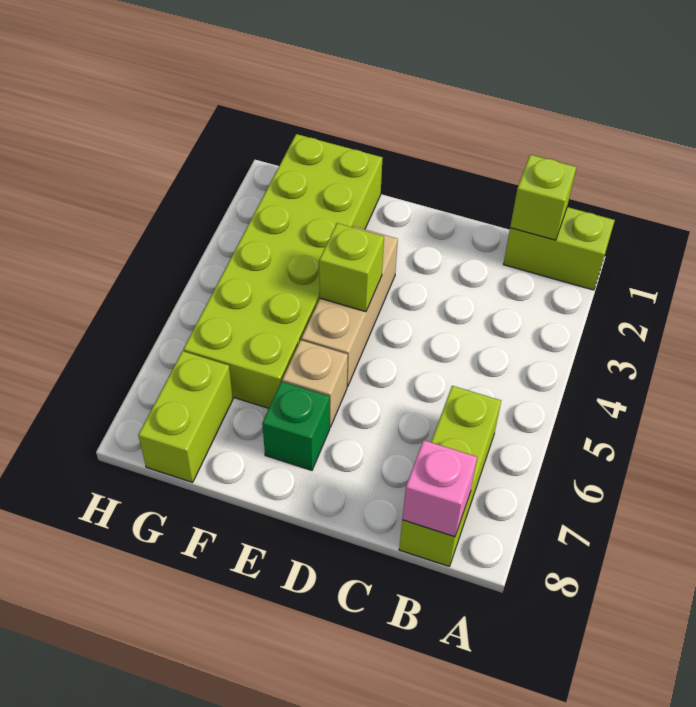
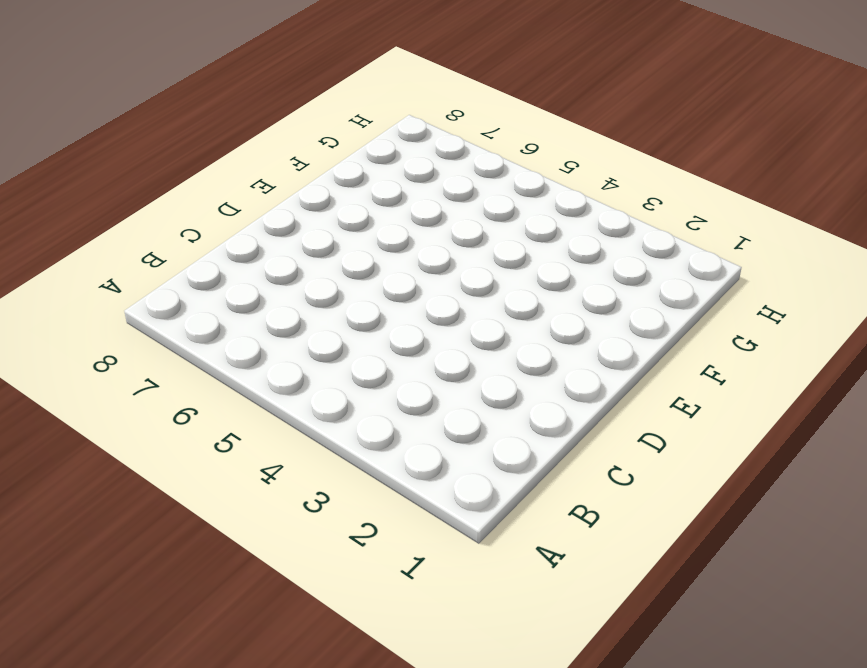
none -> lime brick A1:B1 level 1
none -> lime brick B6:B8 level 1

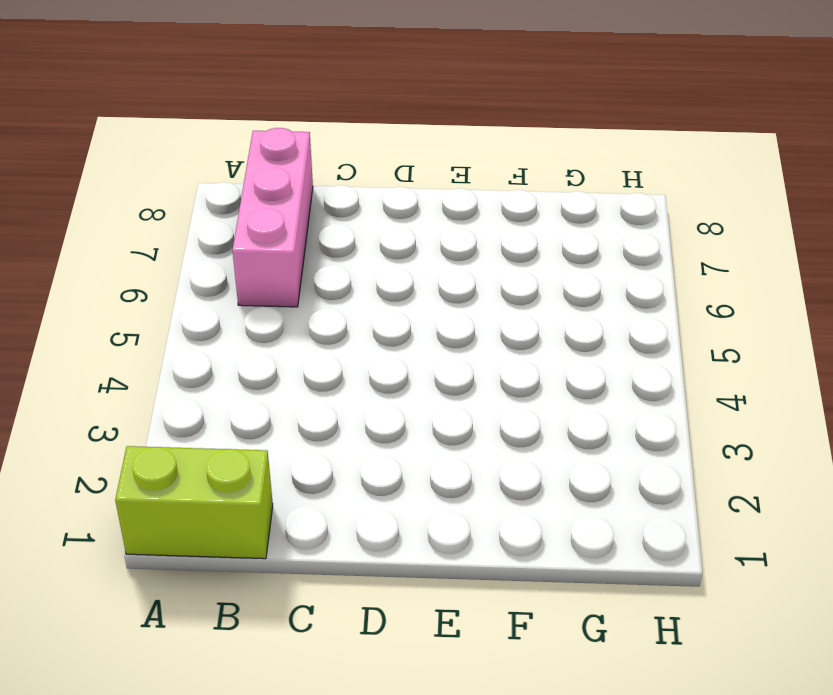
pink brick B6:B8 level 1 -> lime brick B6:B8 level 1
none -> tan brick E3:E5 level 1
none -> tan brick E6 level 1

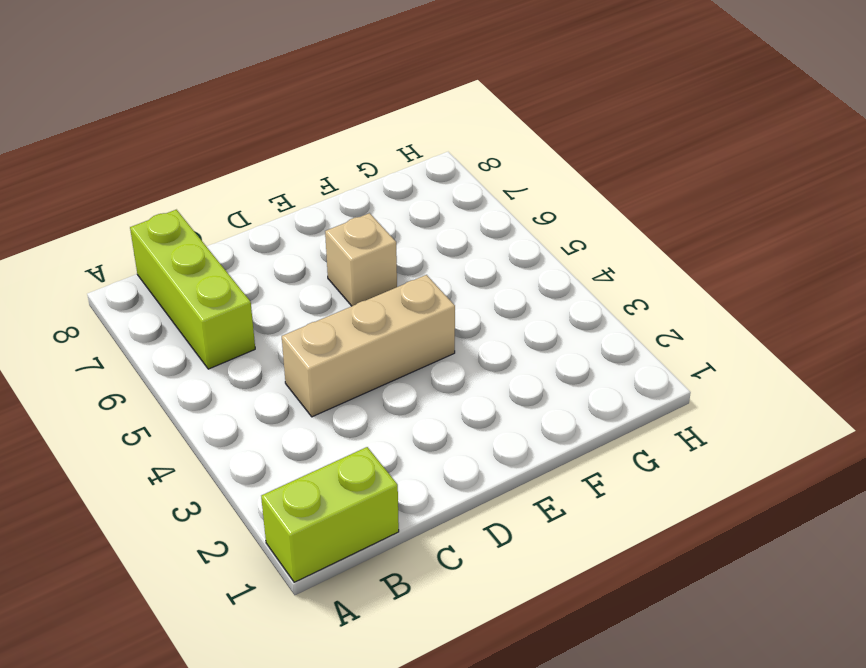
tan brick C4:E4 level 1 -> tan brick E3:E5 level 1
none -> green brick E7 level 1
none -> lime brick F1:G6 level 1

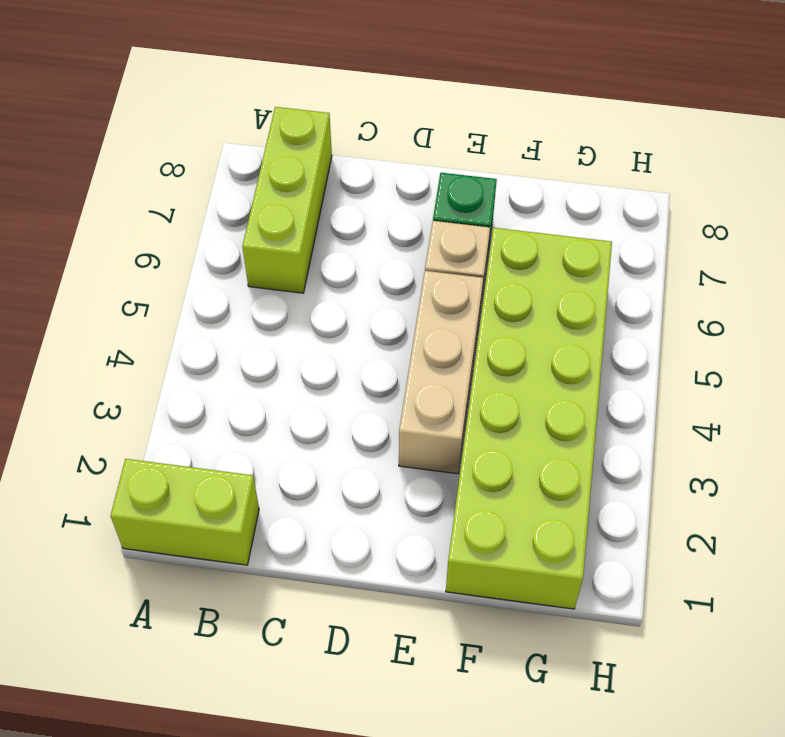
none -> lime brick G7:G8 level 1
none -> lime brick B1 level 2

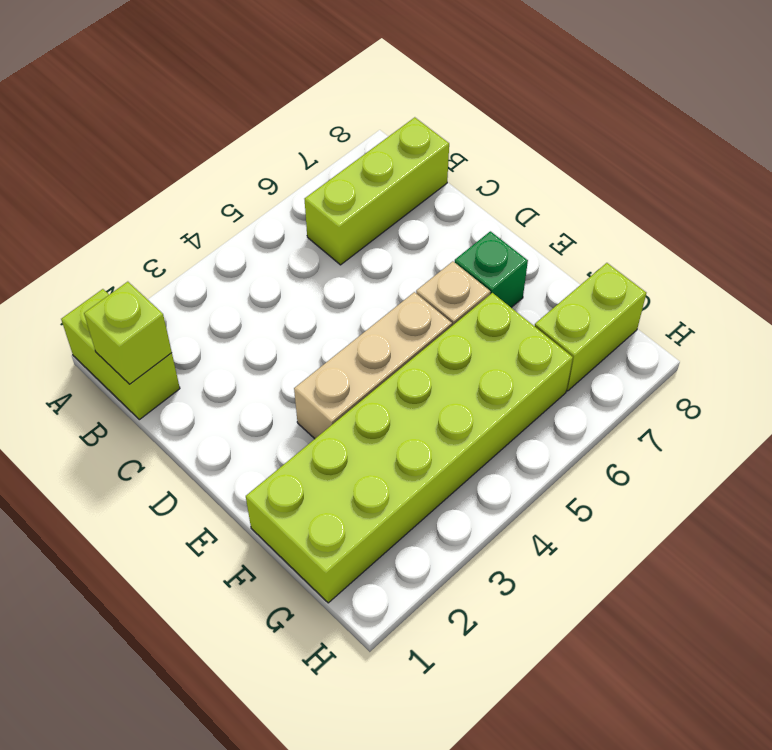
none -> pink brick B8 level 2
none -> lime brick E4 level 2

